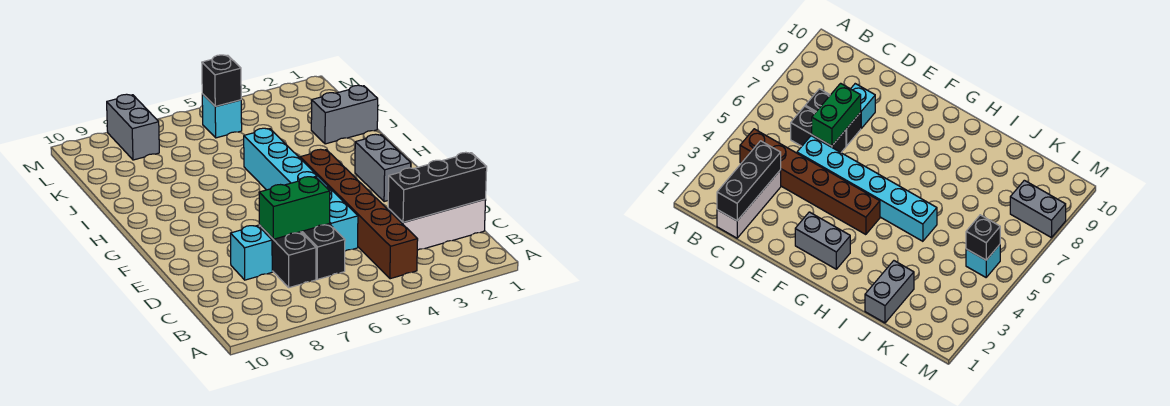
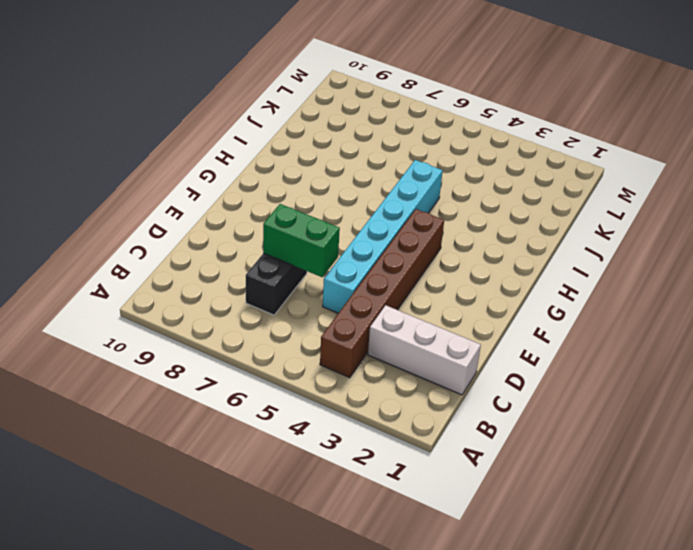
none -> black brick C6:D6 level 1
none -> cyan brick D8 level 1
none -> grey brick F2:G2 level 1

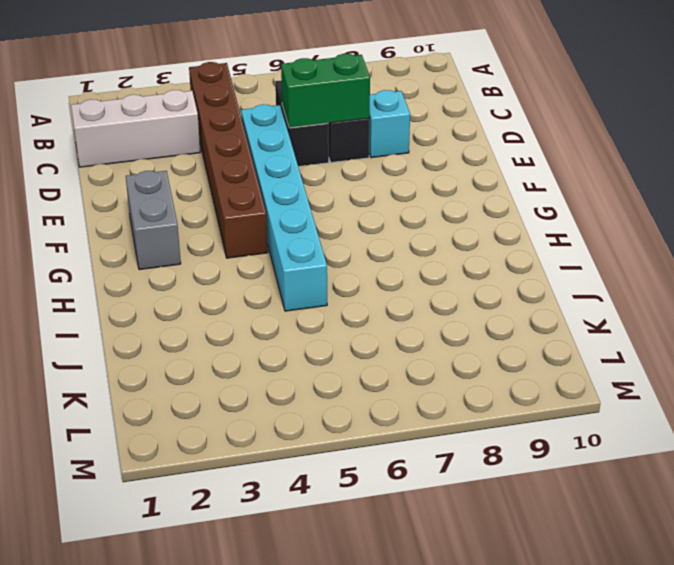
none -> grey brick J1:J2 level 1
none -> cyan brick L5 level 1
none -> grey brick L8:M8 level 1

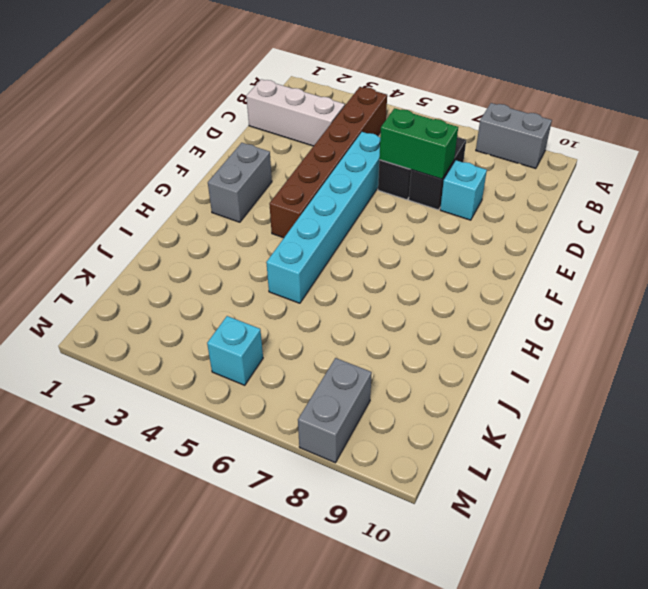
grey brick A8:A9 level 1 -> grey brick J1:J2 level 1
none -> black brick C1:C3 level 2
none -> black brick L5 level 2

